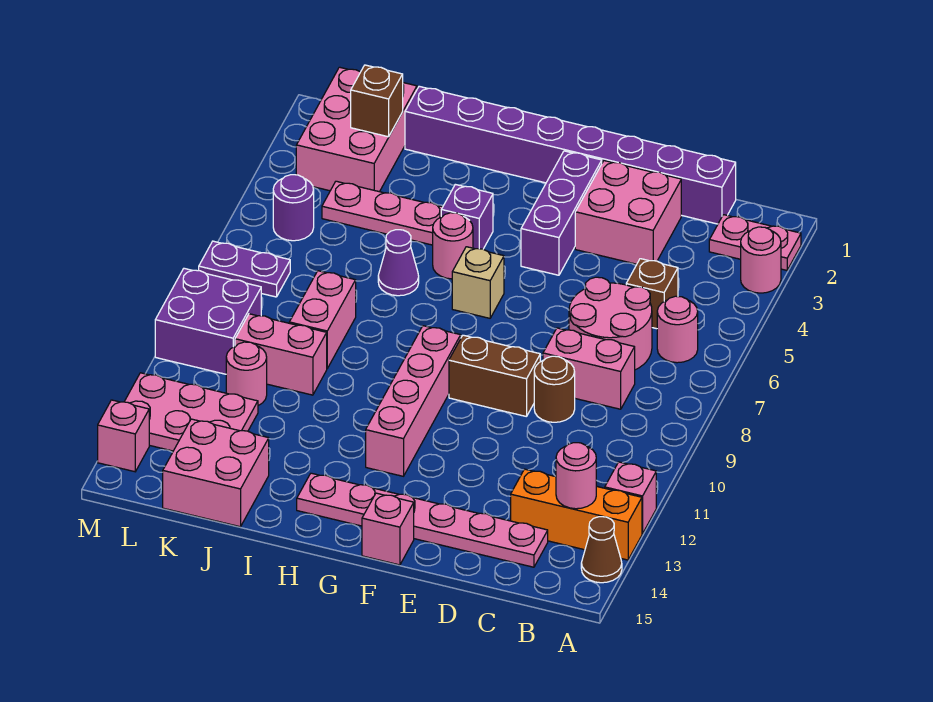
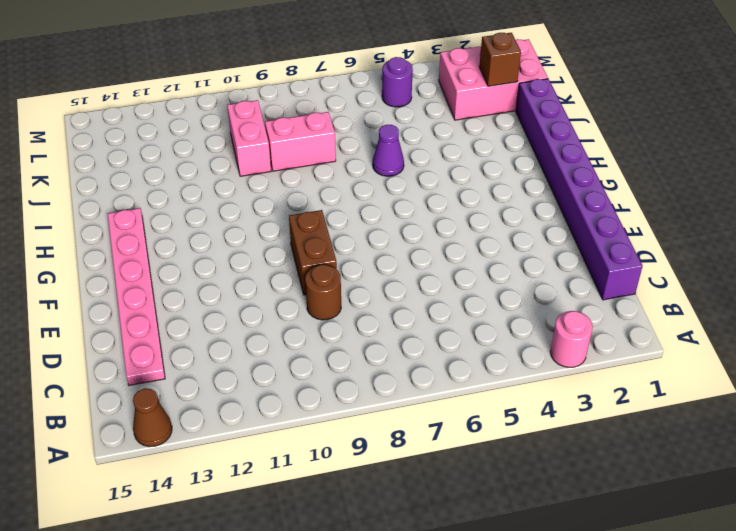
none -> pink plate A2:B2 level 1
none -> pink brick A12 level 1
none -> orange brick A13:C13 level 1
none -> pink round brick B6 level 1

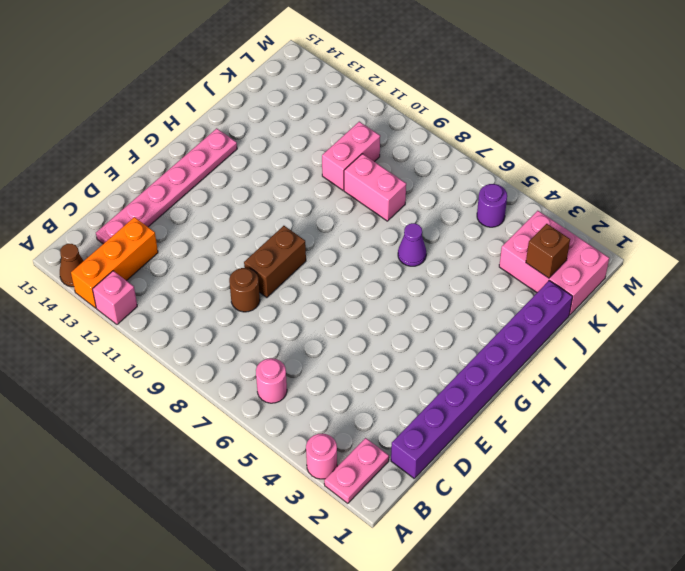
none -> brown brick C5 level 1
none -> pink round brick C6:D7 level 1
none -> pink brick C8:D8 level 1
none -> pink brick D2:E3 level 1

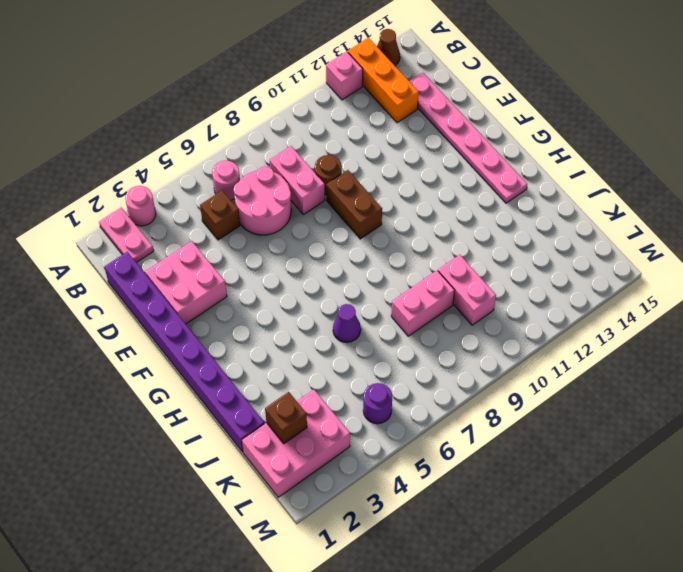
none -> purple brick F2:F4 level 1
none -> pink brick F15 level 1
none -> tan brick G6 level 1
none -> pink brick G9:G12 level 1

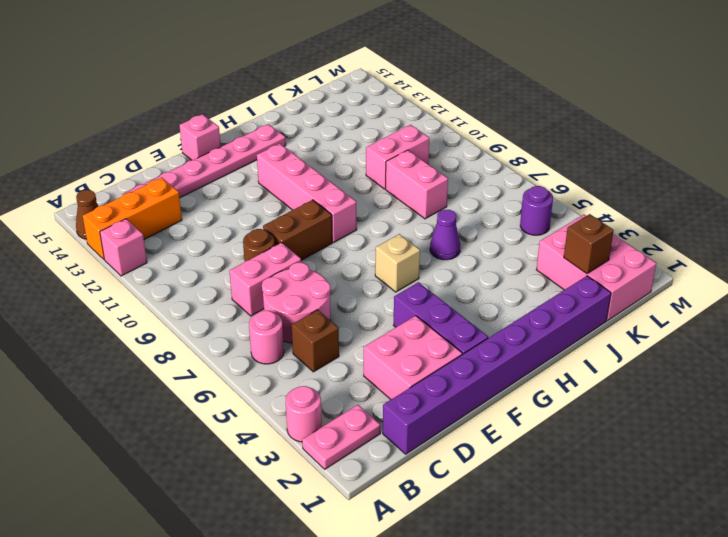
none -> purple brick H4 level 1
none -> pink round brick H5 level 1
none -> pink plate I4:K4 level 1
none -> pink brick J14:K15 level 1

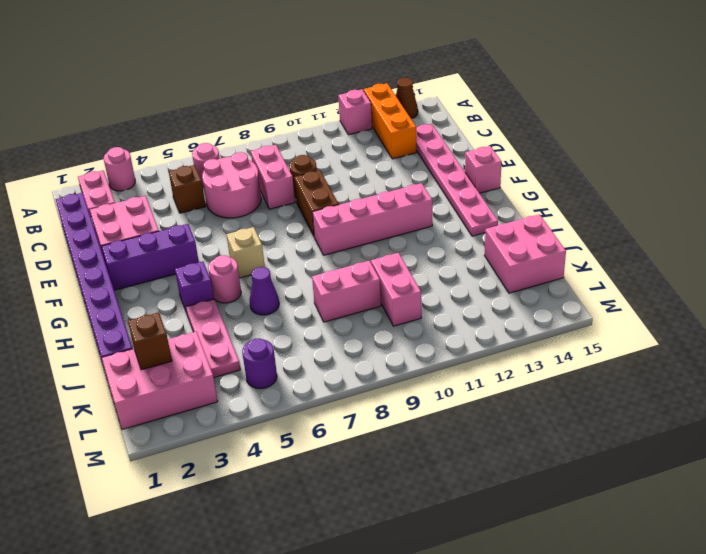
none -> pink round brick K11 level 1
none -> pink plate K12:M13 level 1
none -> purple plate L7:M7 level 1
none -> purple brick L9:M10 level 1

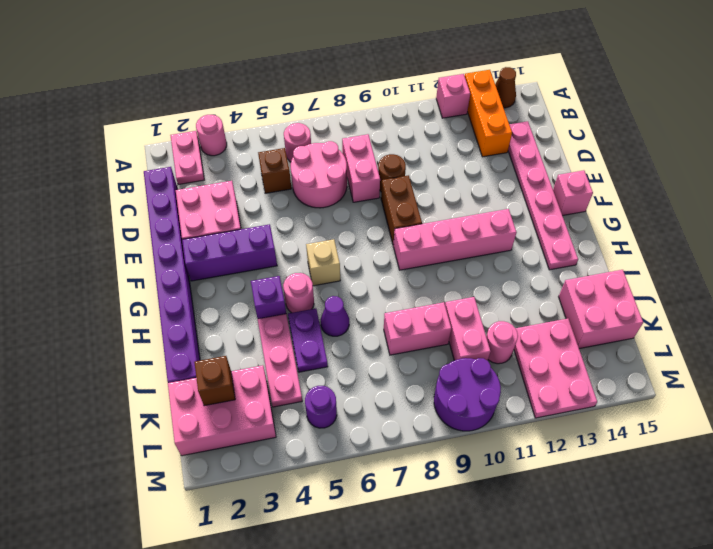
purple plate I5:J5 level 1 -> purple plate L7:M7 level 1
purple round brick L9:M10 level 1 -> purple brick L9:M10 level 1
none -> pink brick M14 level 1
none -> pink round brick B13 level 2

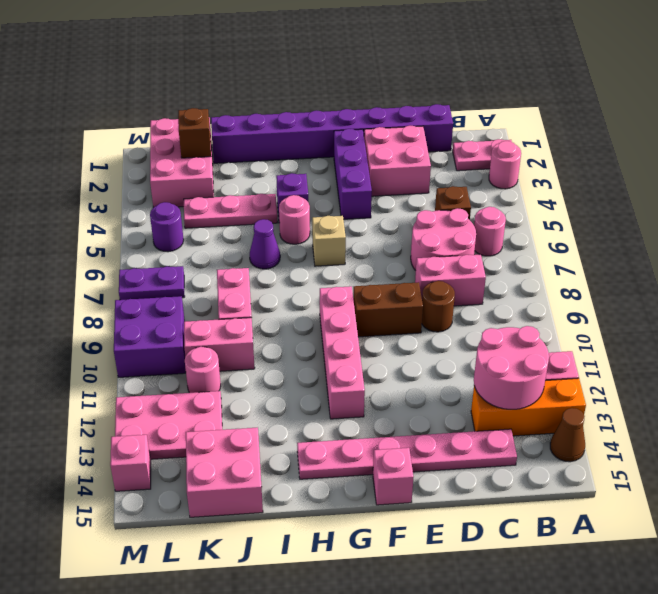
pink round brick B12:C13 level 2 -> pink round brick B13 level 2

